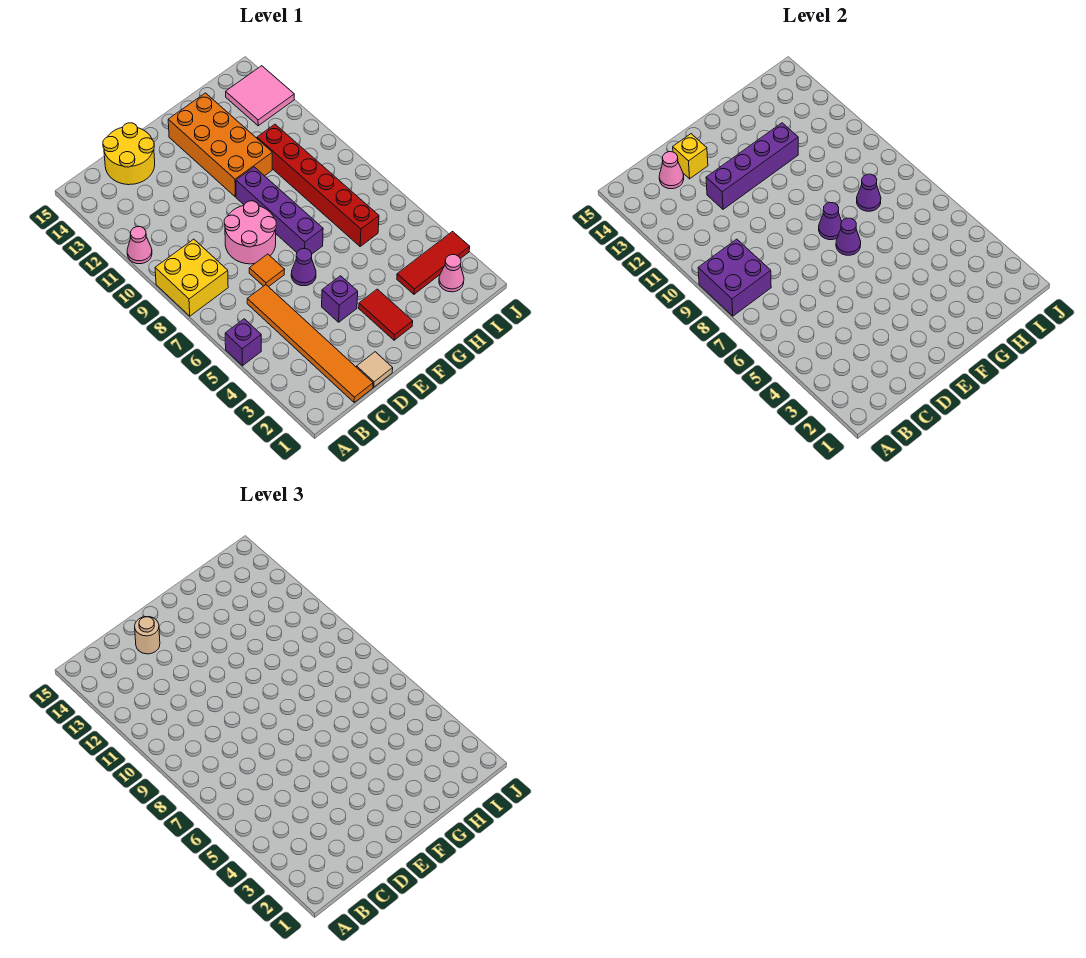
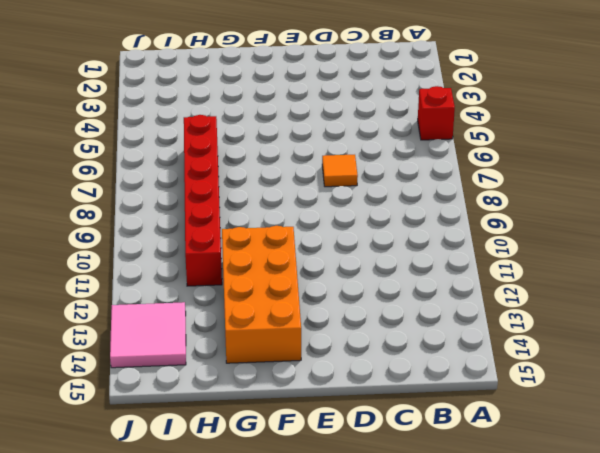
red brick A5 level 1 -> purple brick A5 level 1
none -> yellow brick A8:B9 level 1
none -> pink cone A11 level 1
none -> orange tile C1:C6 level 1

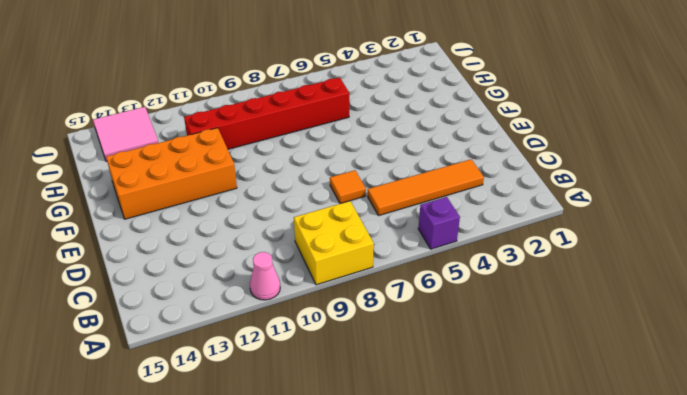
orange tile C3:C6 level 1 -> orange tile C1:C6 level 1
none -> yellow round brick C14:D15 level 1
none -> tan tile D1 level 1
none -> pink round brick D8:E9 level 1

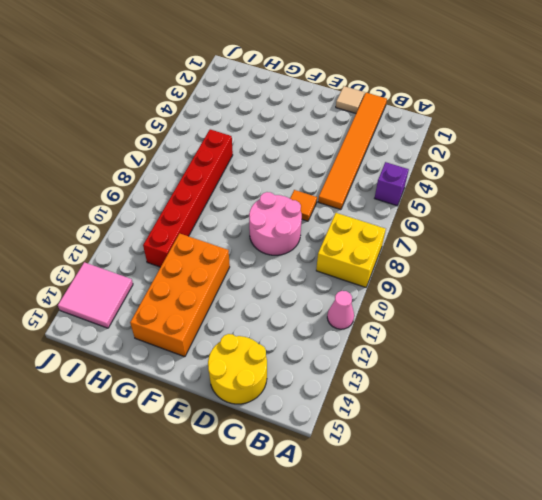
none -> purple brick E4 level 1
none -> purple cone E6 level 1
none -> red tile F2:F3 level 1

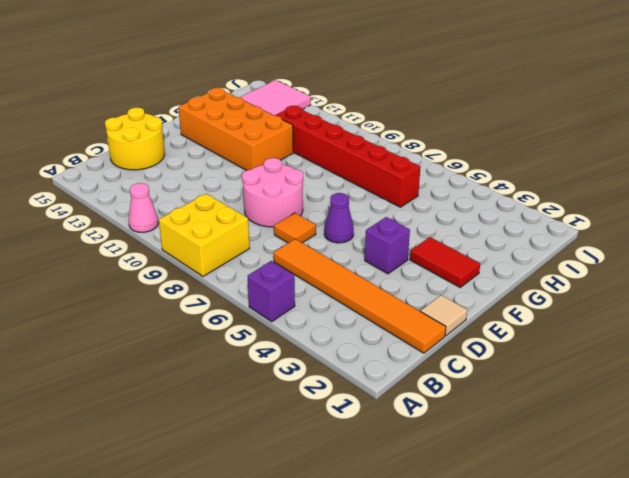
none -> purple brick F7:F10 level 1
none -> red tile H3:J3 level 1
none -> pink cone I2 level 1

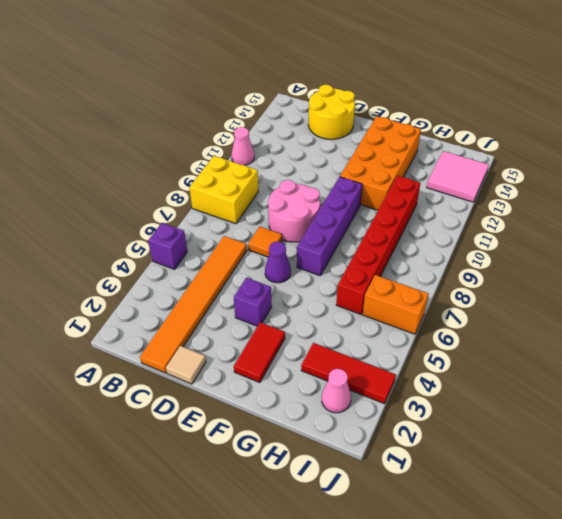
orange brick I6:J6 level 1 -> none
none -> purple brick A8:B9 level 2
none -> pink cone C14 level 2
none -> purple brick D12:G12 level 2

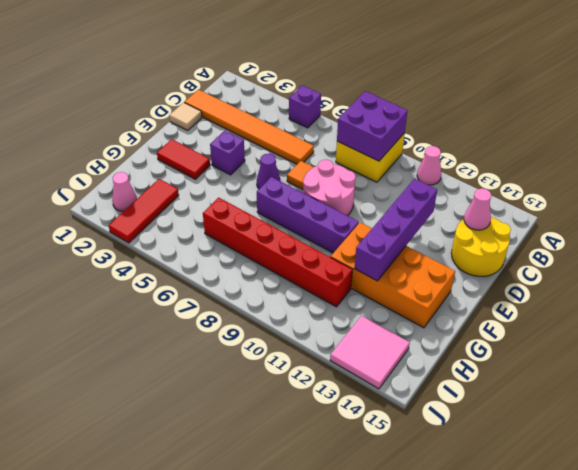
none -> yellow brick D14 level 2
none -> purple cone F7 level 2
none -> purple cone F8 level 2

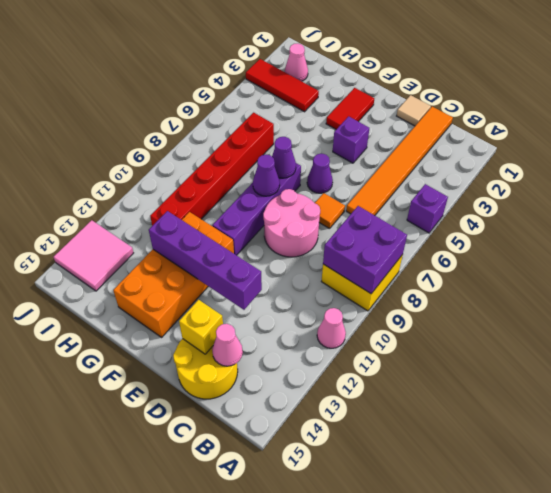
none -> purple cone H8 level 2
none -> tan round brick D14 level 3

